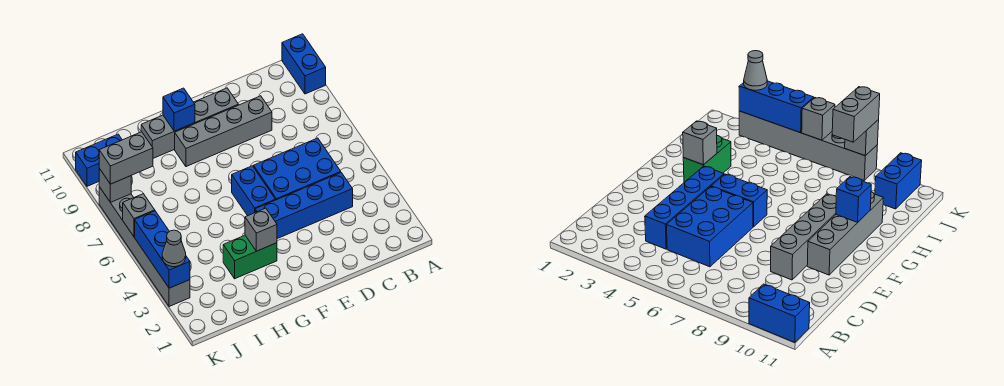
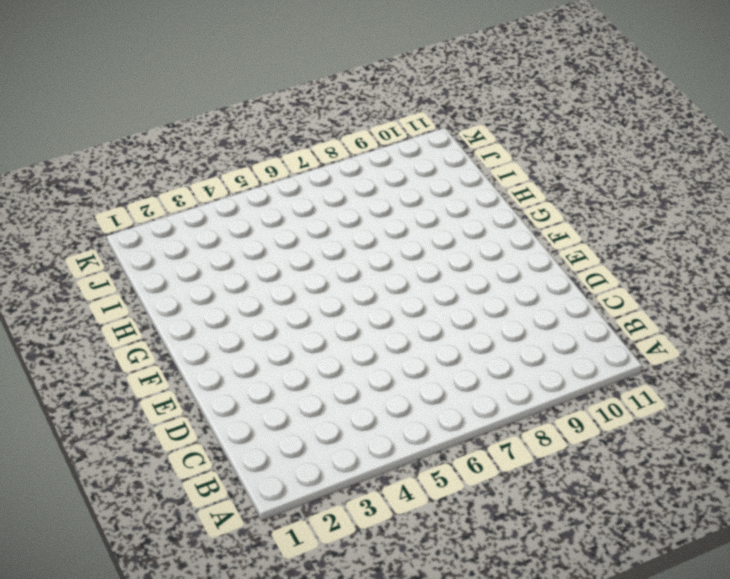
none -> blue brick A10:A11 level 1
none -> blue brick C4:F4 level 1
none -> blue brick C5:E6 level 1

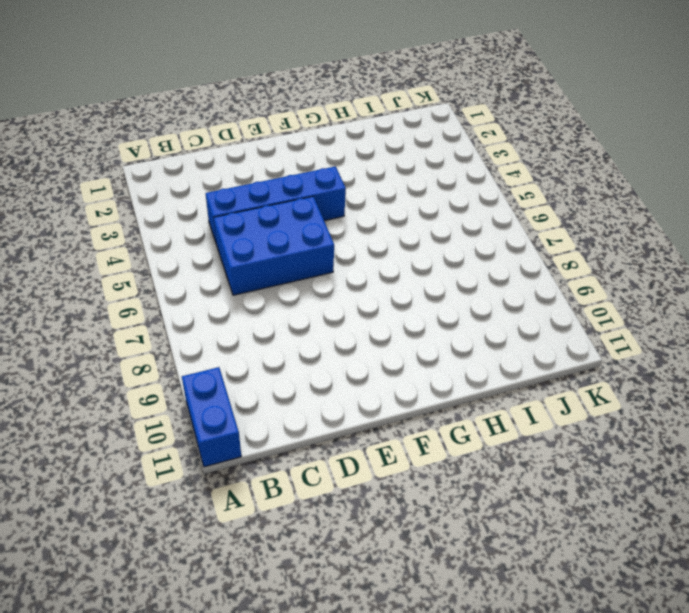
none -> grey brick D9:G9 level 1
none -> grey brick E10:H10 level 1
none -> blue brick F5:F6 level 1

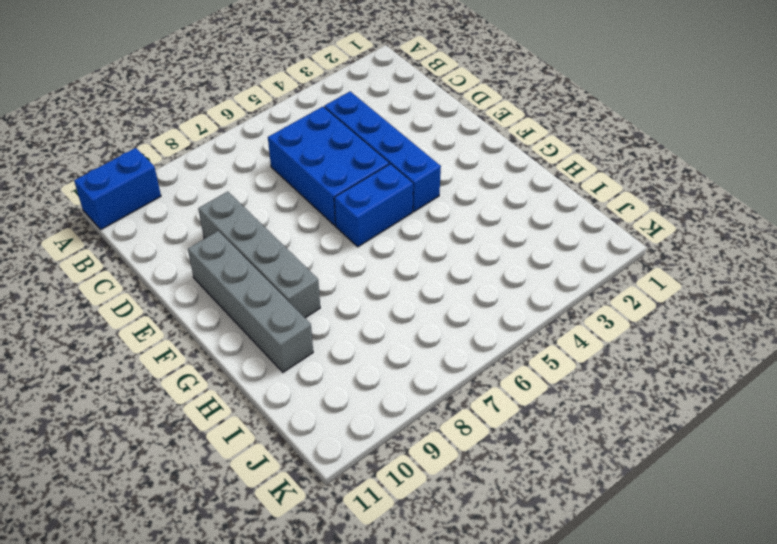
none -> green brick G3:H3 level 1
none -> blue brick J10:K10 level 1
none -> grey brick K3:K8 level 1

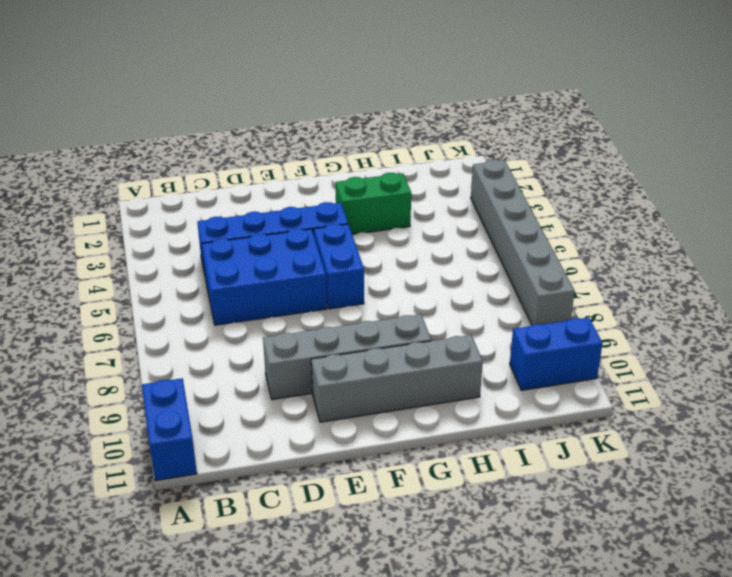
none -> grey brick G3 level 2
none -> blue brick G10 level 2
none -> blue brick K3:K5 level 2

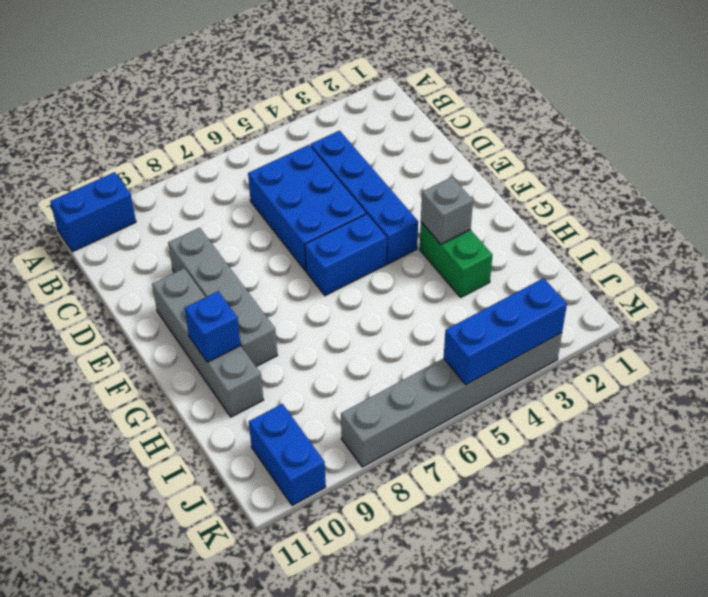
none -> grey brick K6 level 2
none -> grey brick K8 level 2
none -> grey brick J8:K8 level 3

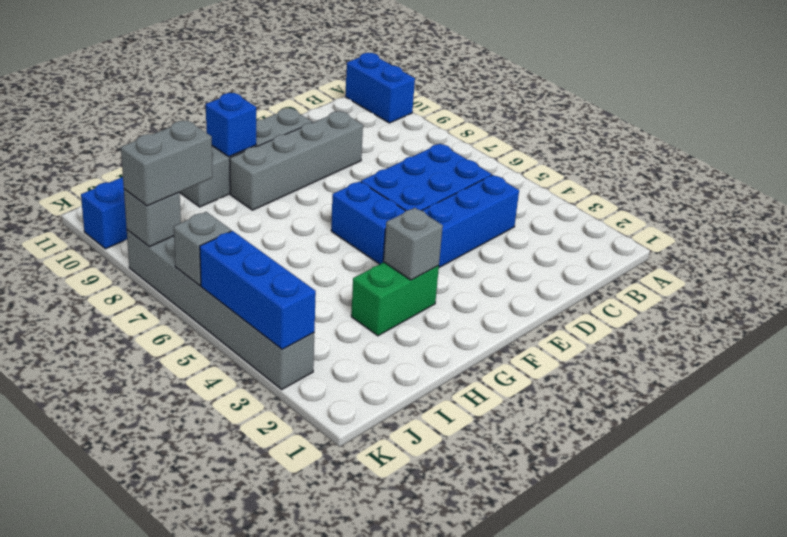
none -> grey cone K3 level 3

